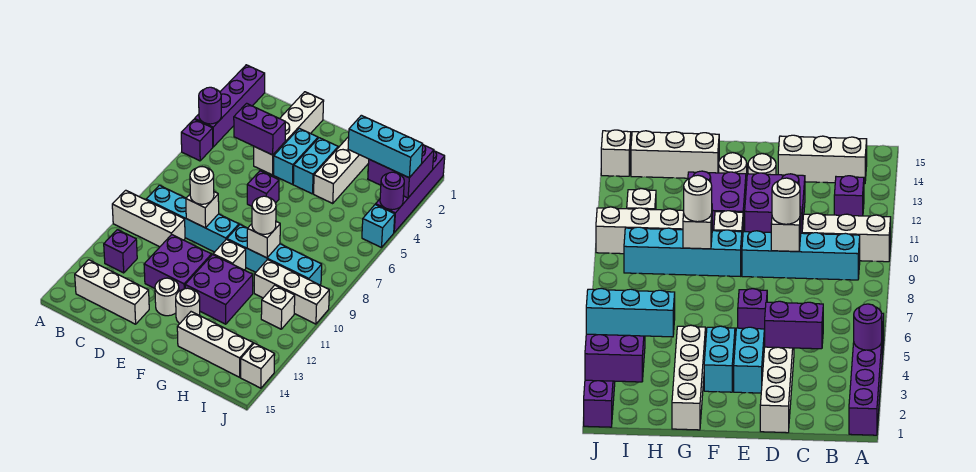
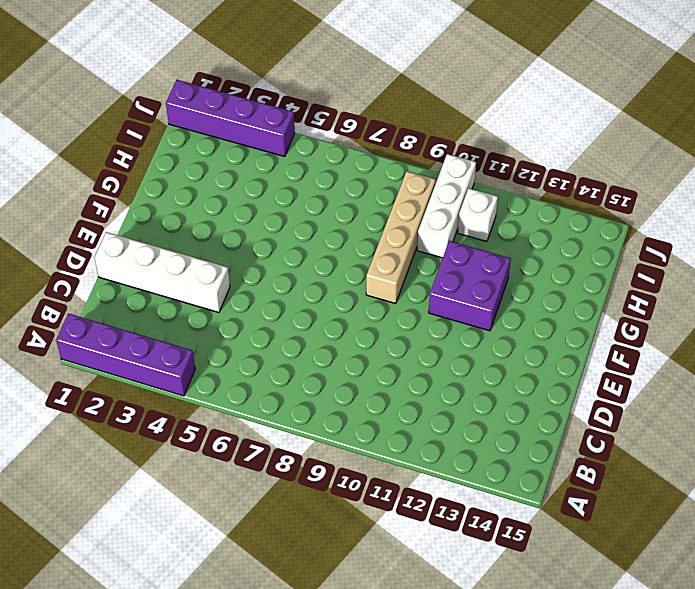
tan brick F9:I9 level 1 -> cyan brick F9:I9 level 1
none -> purple brick A5 level 1
none -> white brick A10:C10 level 1
none -> cyan brick B9:E9 level 1
none -> purple brick B12 level 1

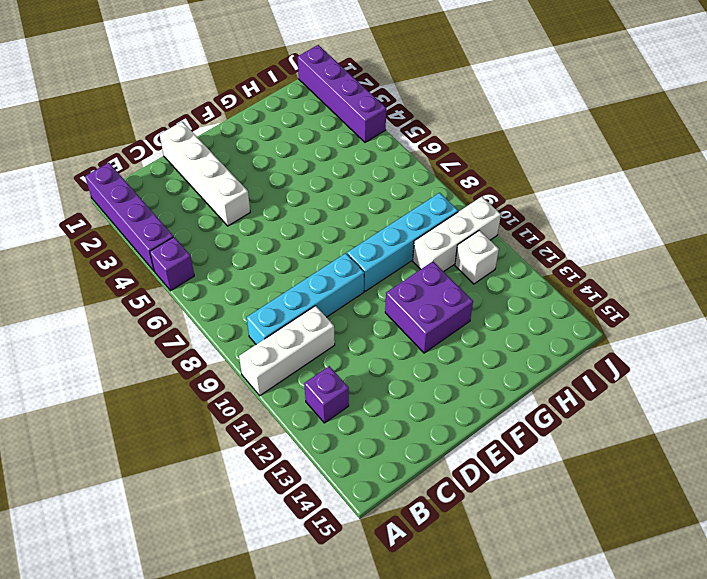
none -> white brick B14:D14 level 1
none -> purple brick D11:E12 level 1
none -> cyan brick E3:E4 level 1
none -> purple brick E6 level 1

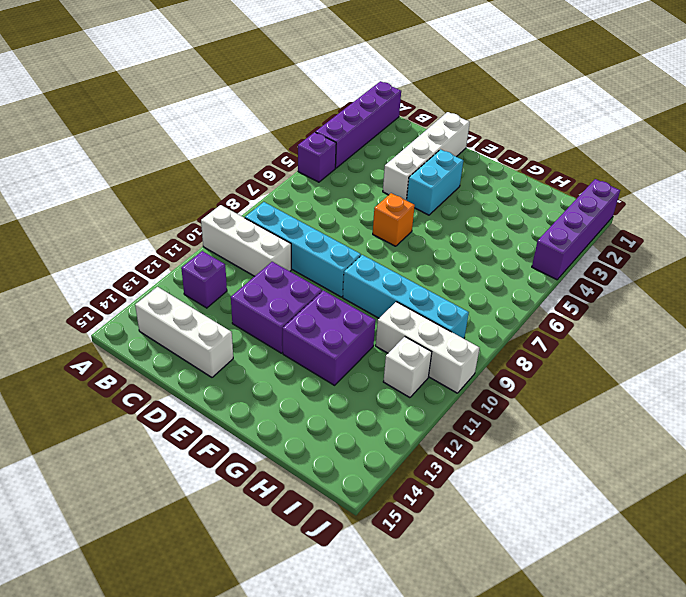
orange brick E6 level 1 -> purple brick E6 level 1
none -> white round brick E13 level 1
none -> cyan brick F3:F4 level 1
none -> white brick F10 level 1
none -> white round brick F13 level 1

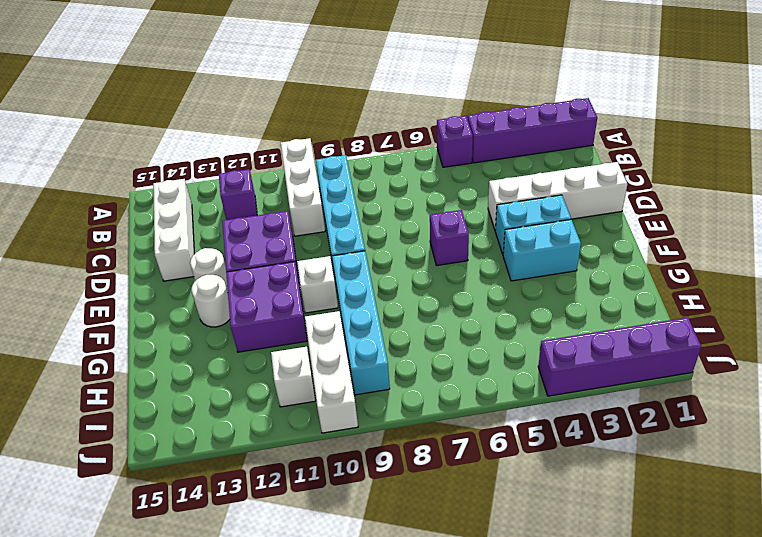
none -> white brick G1:G4 level 1
none -> white brick G14:I14 level 1
none -> cyan brick J5 level 1
none -> white brick J14 level 1

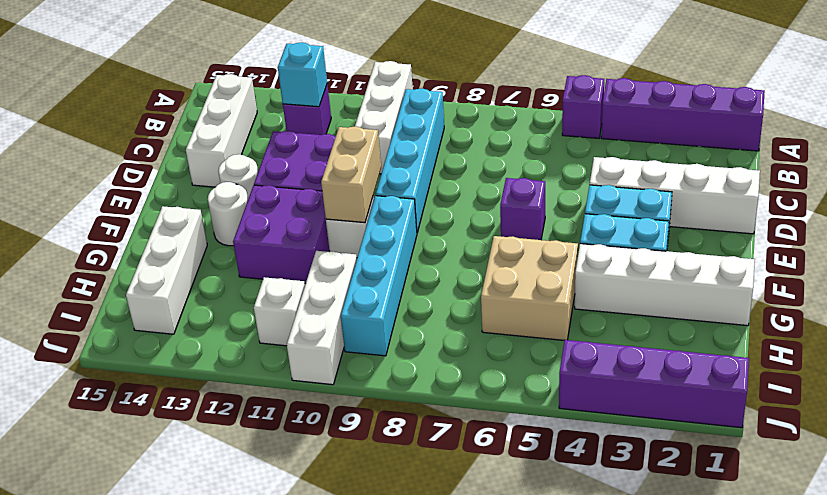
cyan brick B12 level 2 -> cyan brick J5 level 1
tan brick E10:F10 level 2 -> none
tan brick G5:H6 level 1 -> none
none -> white brick J14 level 1
none -> purple round brick A4 level 2
none -> purple brick C4:D4 level 2
none -> white brick D9 level 2

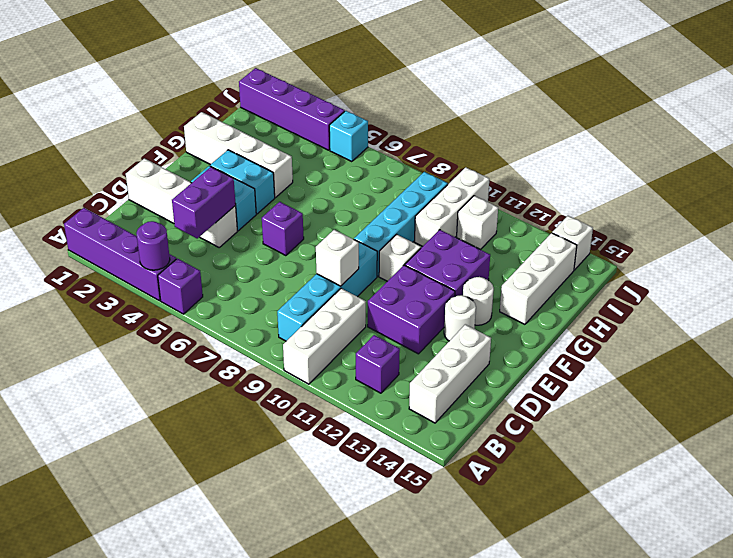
none -> white brick G9 level 2
none -> purple brick I2:J3 level 2
none -> purple round brick J4 level 2
none -> white round brick D9 level 3

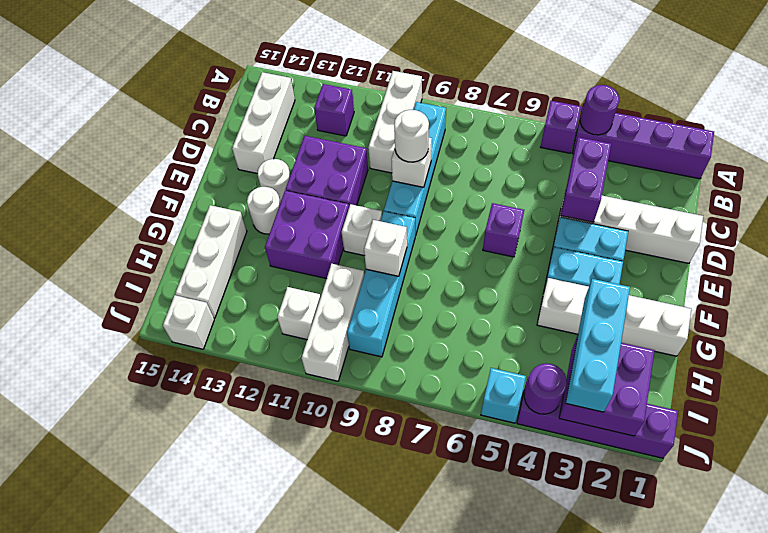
none -> white round brick G9 level 3

